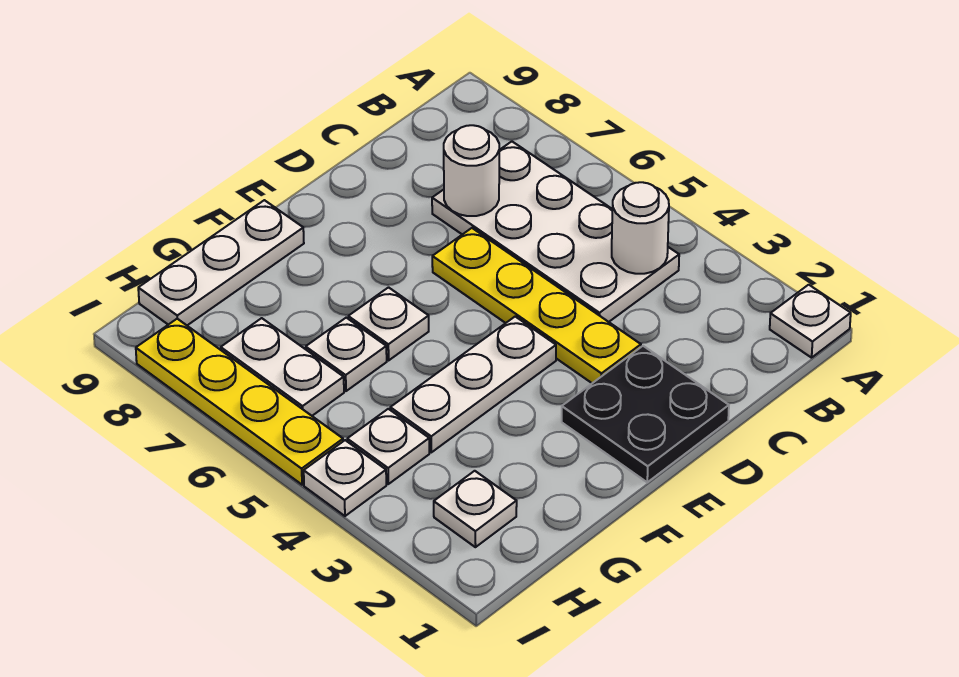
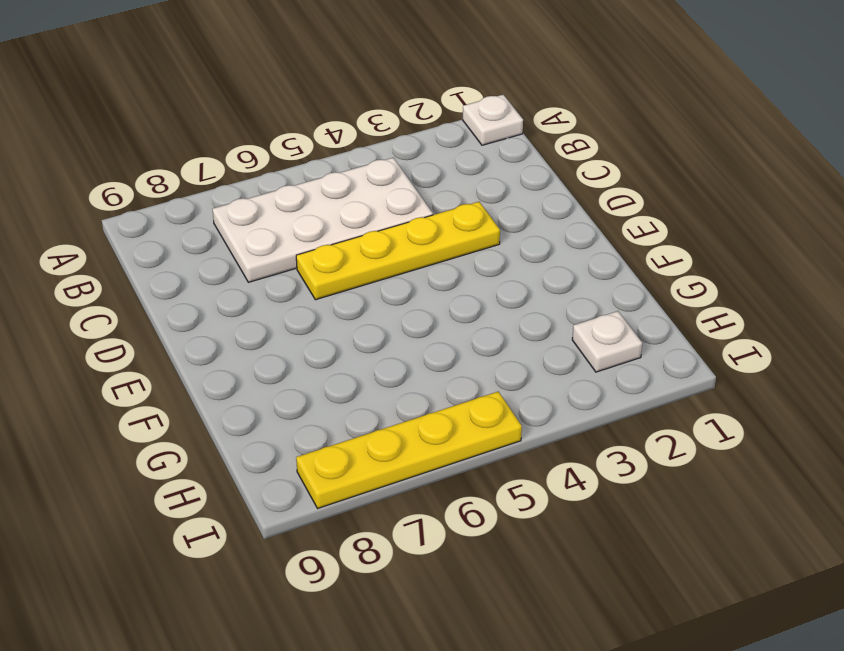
none -> black plate D1:E2 level 1
none -> white plate E4:G4 level 1
none -> white plate F6 level 1

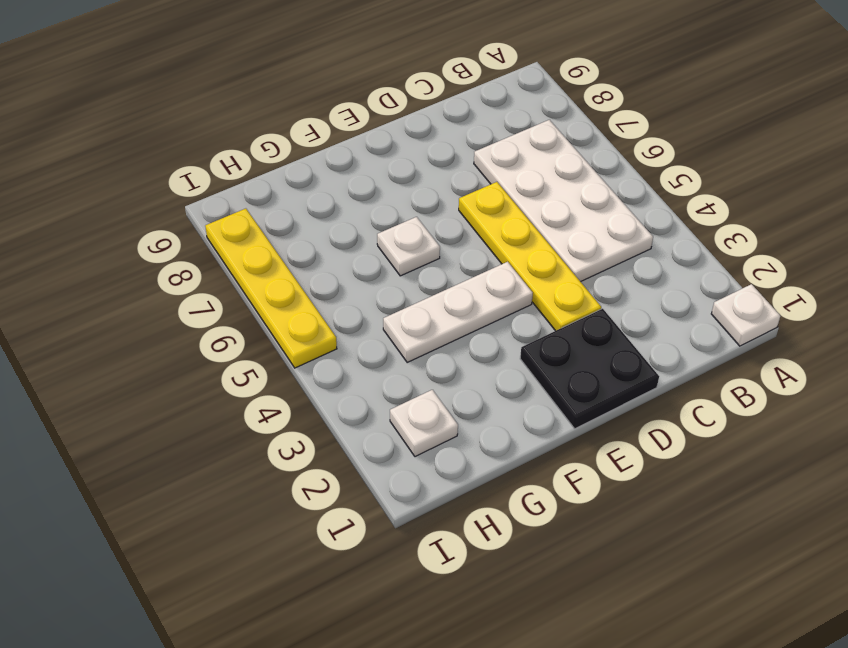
none -> white plate F9:H9 level 1
none -> white plate G6 level 1
none -> white plate H4 level 1

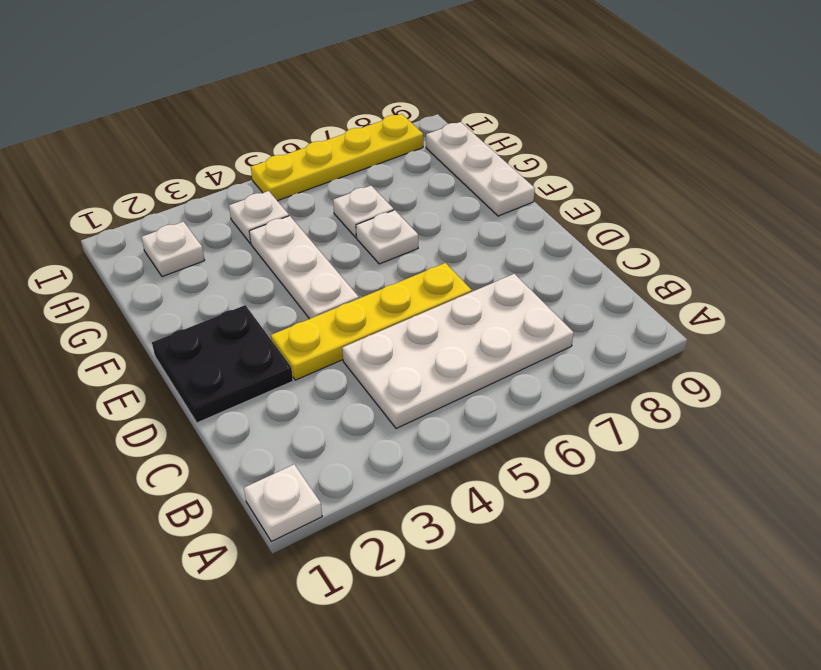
none -> white plate H6:H7 level 1
none -> white plate I4 level 1
none -> white round brick B4 level 2

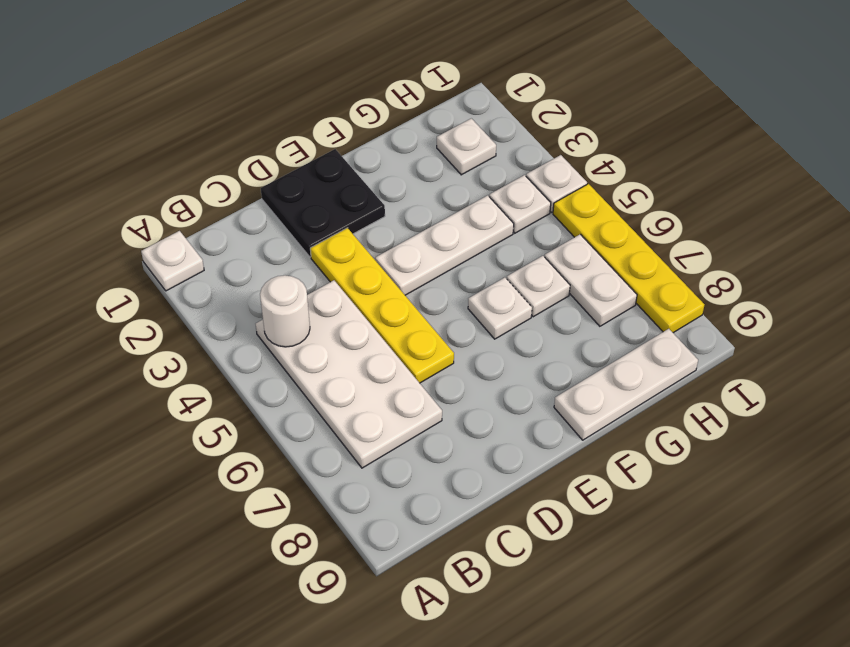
none -> white round brick C7 level 2

